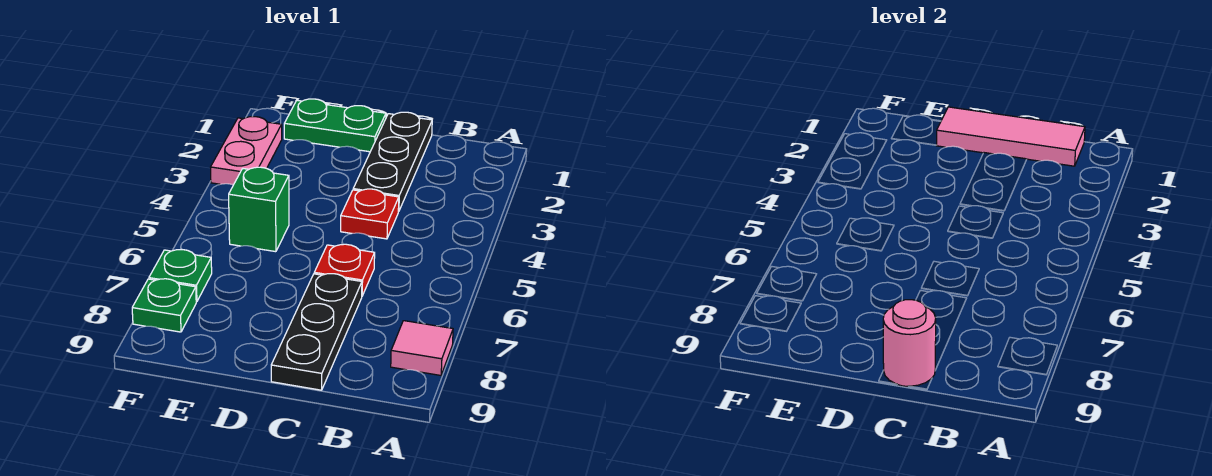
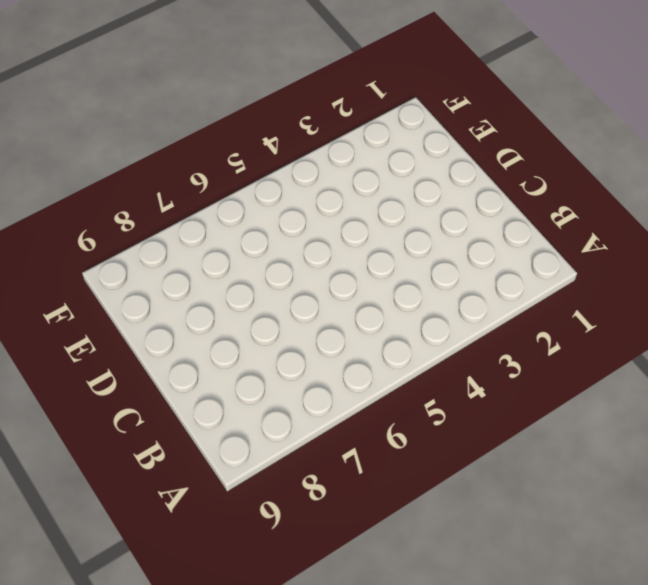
none -> pink tile A8 level 1
none -> black plate C1:C3 level 1
none -> red plate C4 level 1

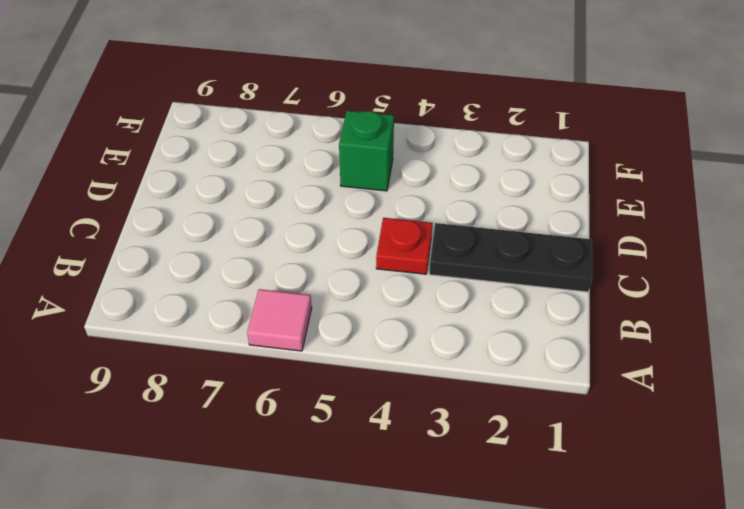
pink tile A6 level 1 -> pink tile A8 level 1
none -> red plate C6 level 1
none -> black plate C7:C9 level 1
none -> green plate D1:E1 level 1

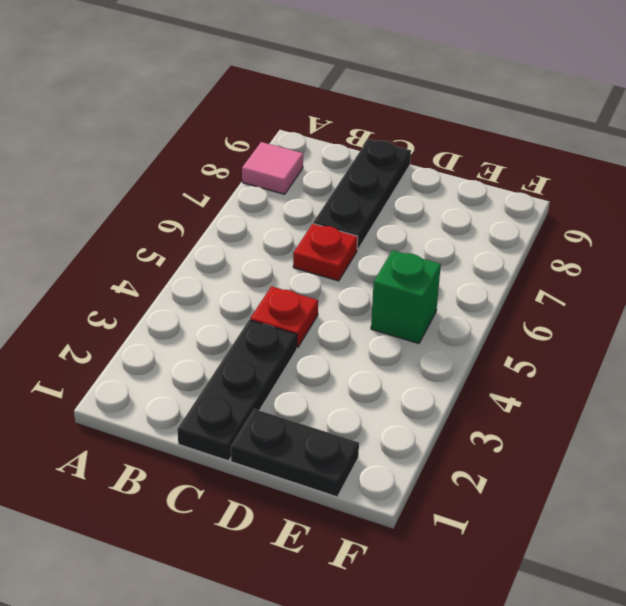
black plate D1:E1 level 1 -> green plate D1:E1 level 1
none -> pink plate F2:F3 level 1
none -> green plate F7 level 1
none -> green plate F8 level 1

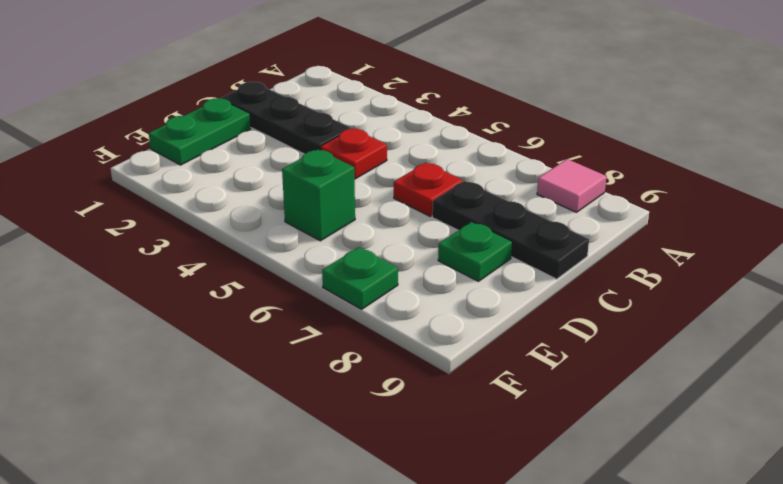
green plate D8 level 1 -> green plate F8 level 1
none -> pink plate F2:F3 level 1
none -> pink tile B1:D1 level 2
none -> pink round brick C9 level 2

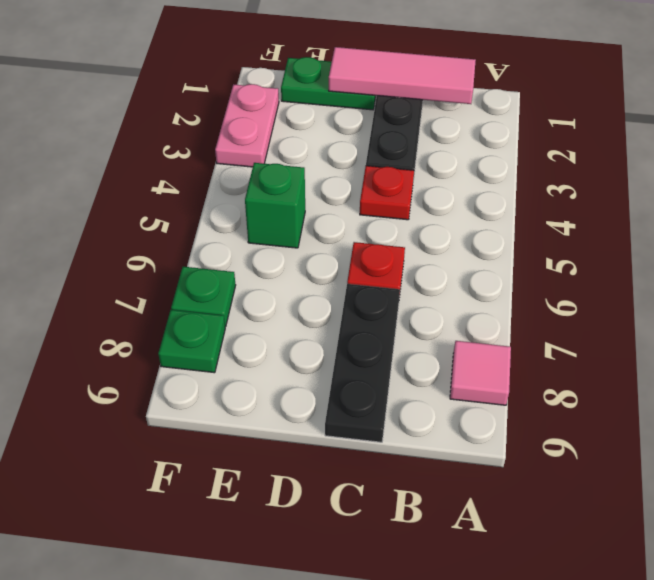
none -> pink round brick C9 level 2

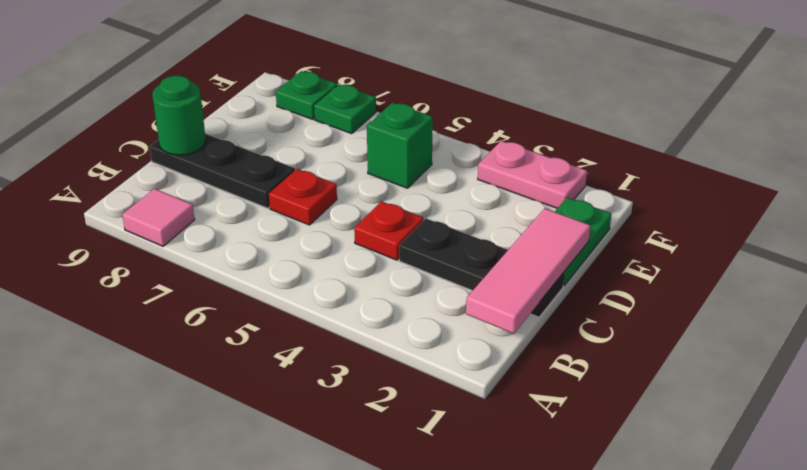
green round brick C9 level 2 -> pink round brick C9 level 2

